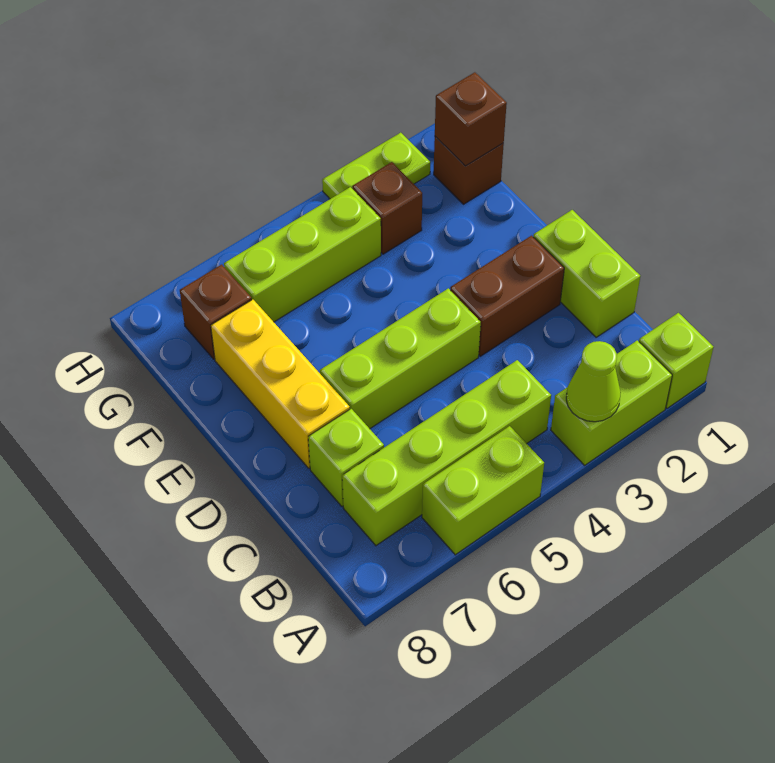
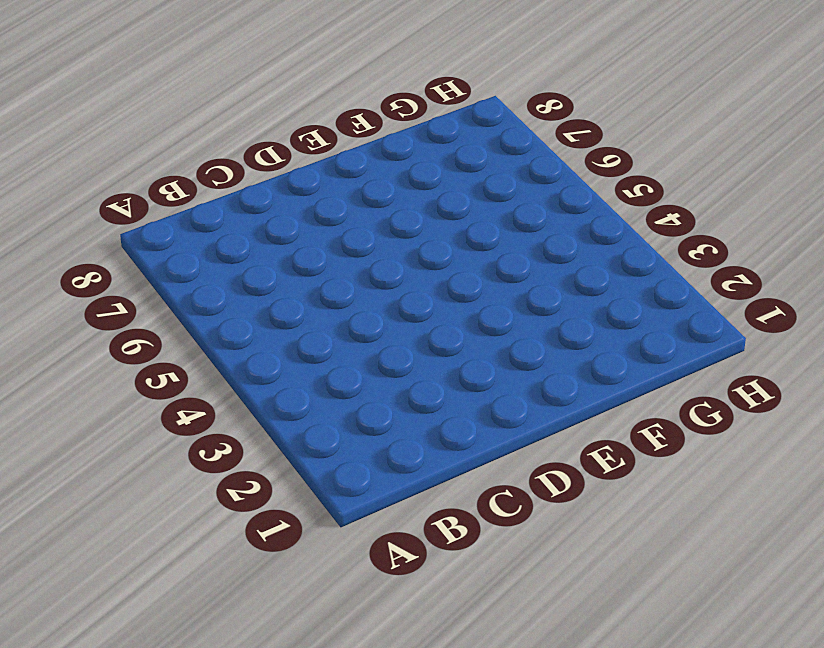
none -> lime brick A1 level 1
none -> lime brick A2:A3 level 1
none -> lime brick A5:A6 level 1

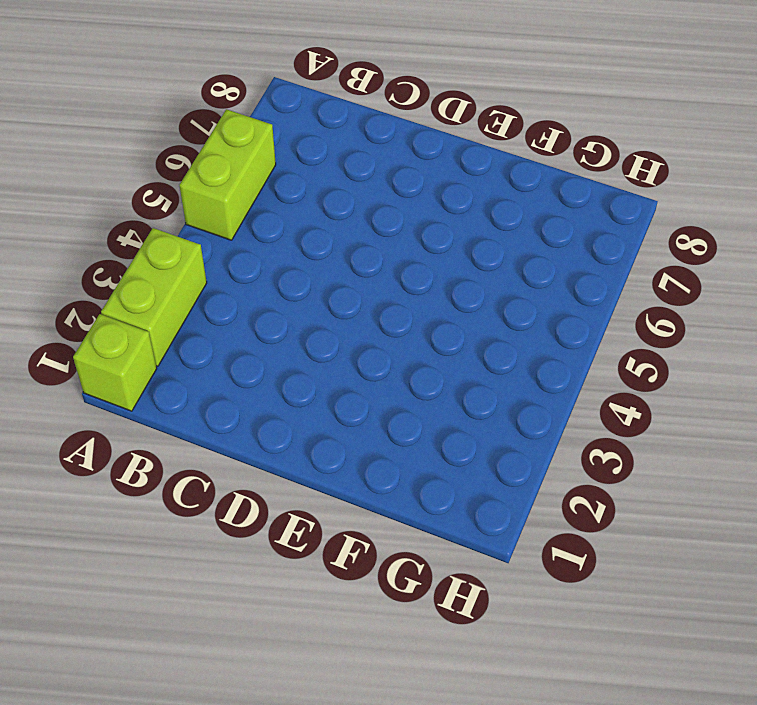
none -> lime brick B4:B7 level 1
none -> lime brick C1:D1 level 1
none -> lime brick C7 level 1

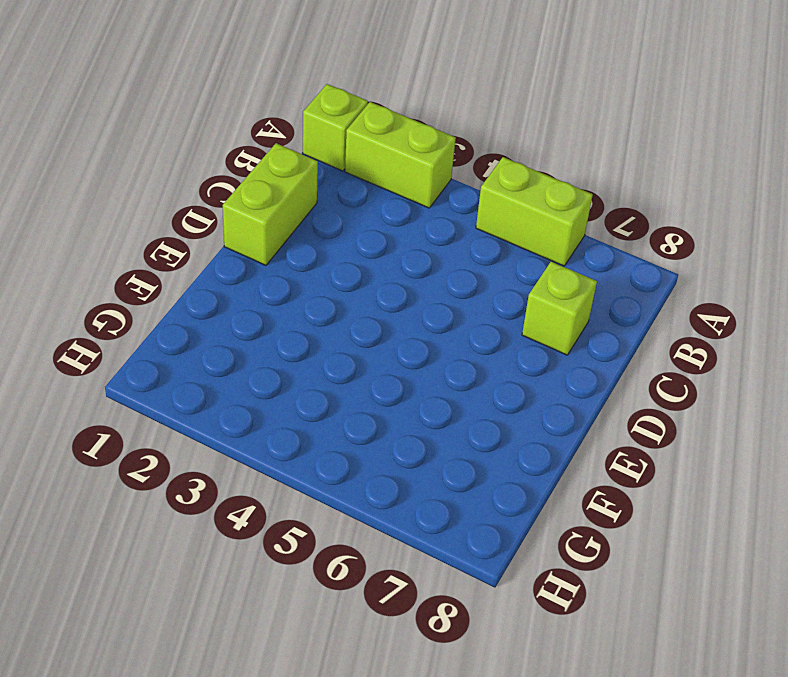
none -> lime brick B4:B7 level 1
none -> brown brick D2:D3 level 1
none -> lime brick D4:D6 level 1

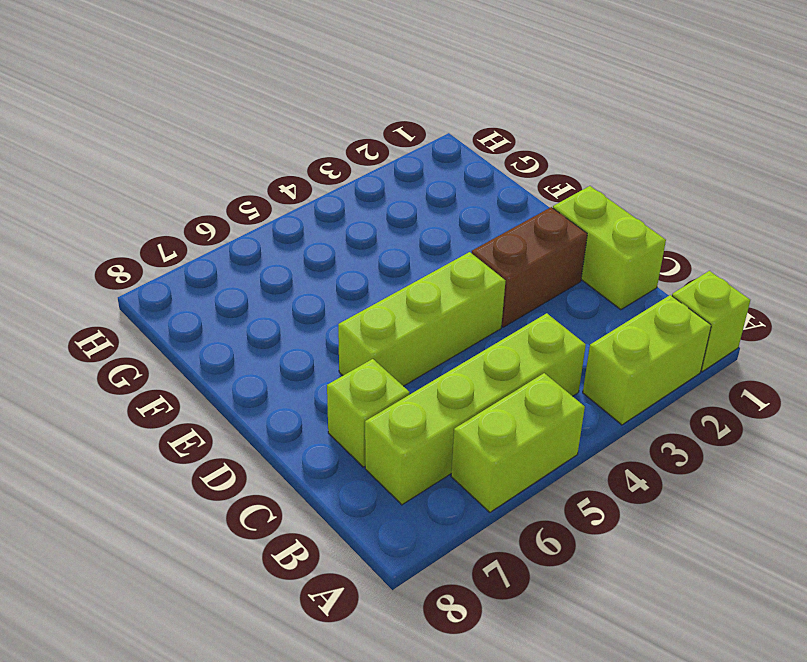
none -> yellow brick D7:F7 level 1
none -> brown brick G1 level 1
none -> brown brick G3 level 1

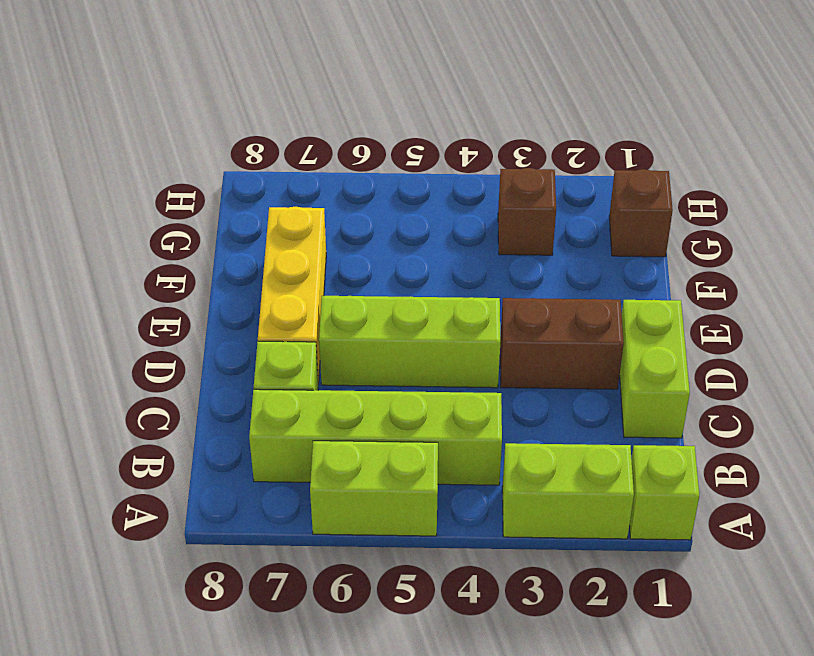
none -> lime brick G4:G6 level 1
none -> brown brick G7 level 1
none -> lime plate H2:H3 level 1

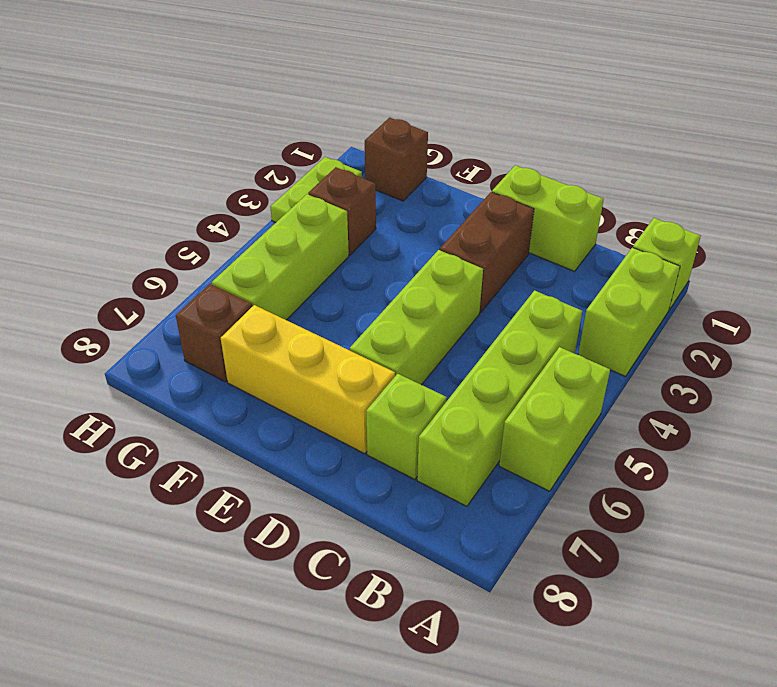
none -> lime cone A3 level 2
none -> brown brick G1 level 2

